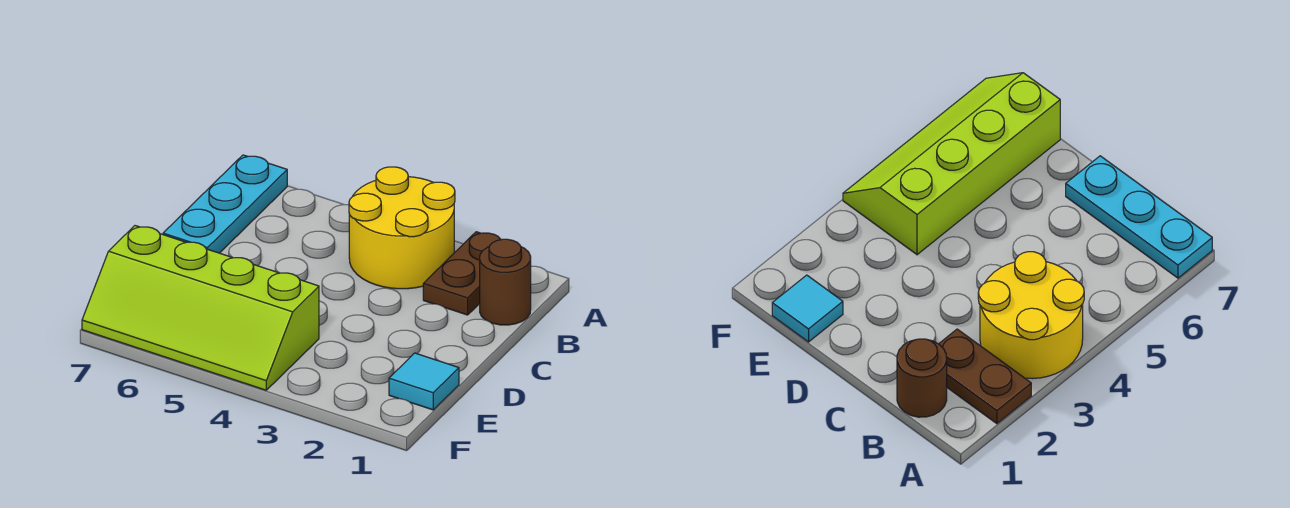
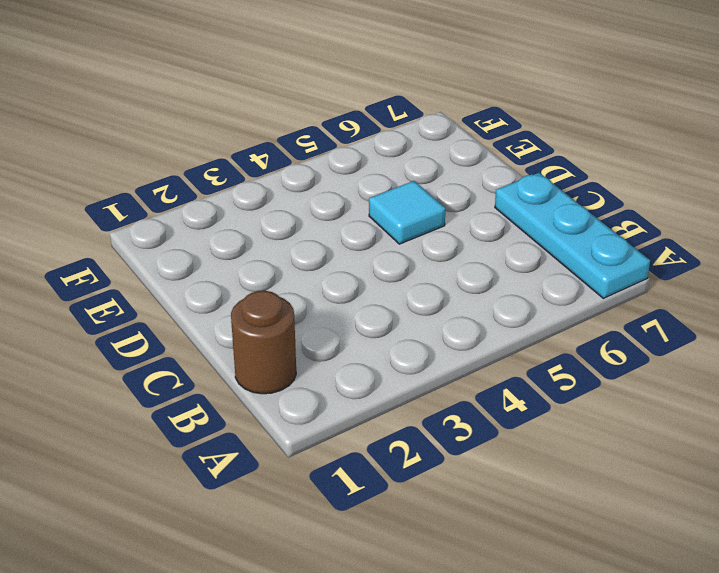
cyan tile D5 level 1 -> cyan tile E1 level 1
none -> brown plate A2:B2 level 1
none -> yellow round brick A3:B4 level 1

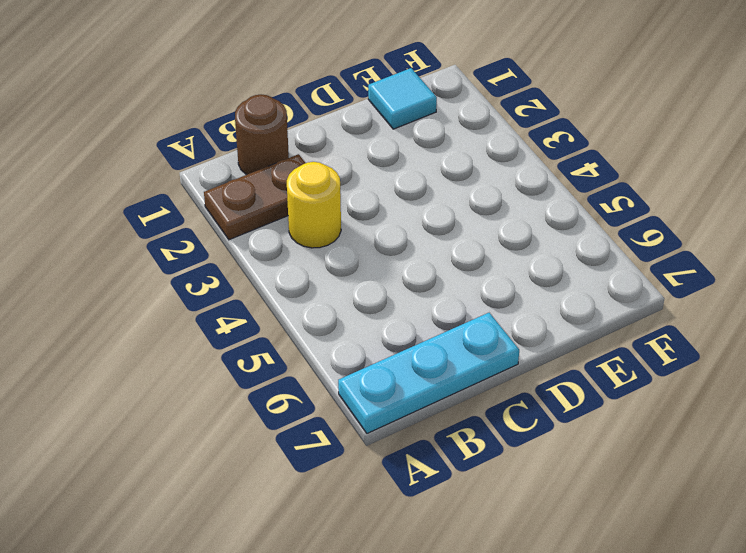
yellow round brick B3 level 1 -> yellow round brick A3:B4 level 1
none -> lime slope E4:F7 level 1 top E

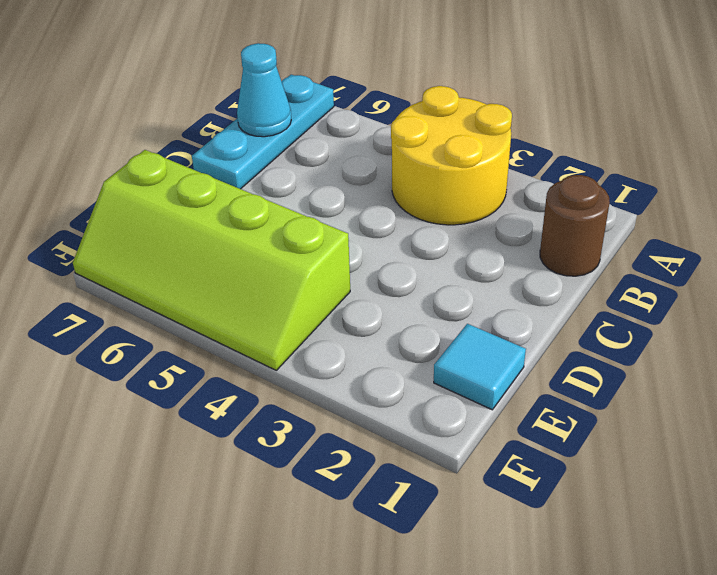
cyan cone B7 level 2 -> none
none -> brown plate A2:B2 level 1

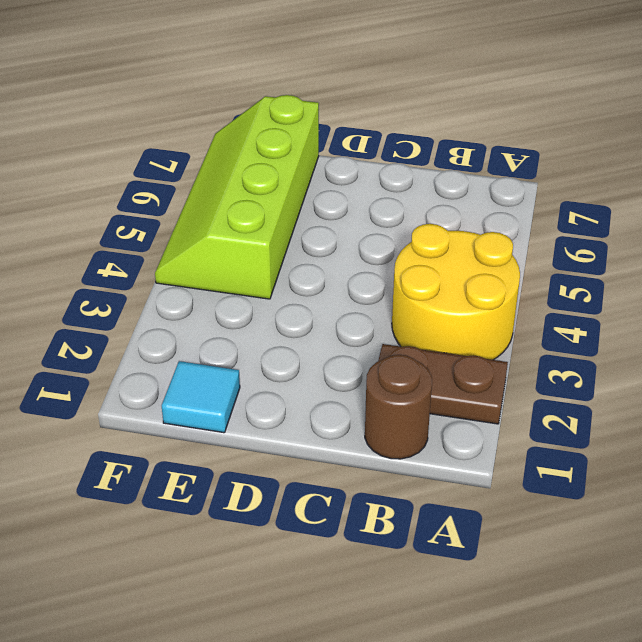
none -> cyan plate A7:C7 level 1

